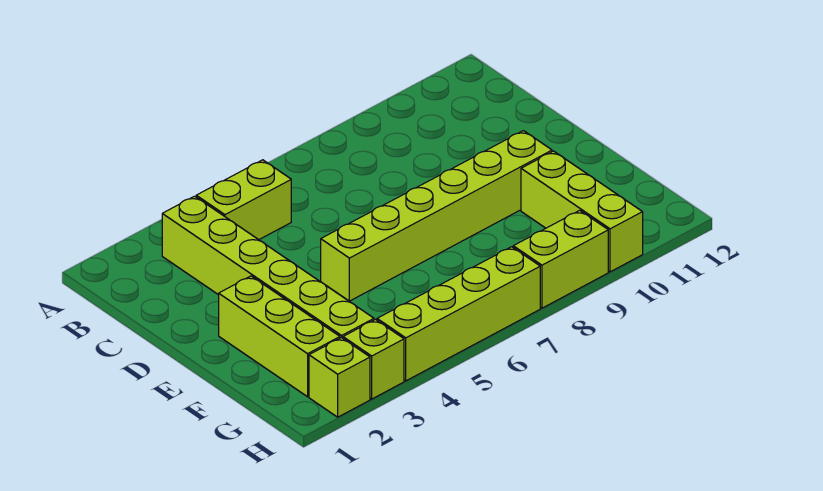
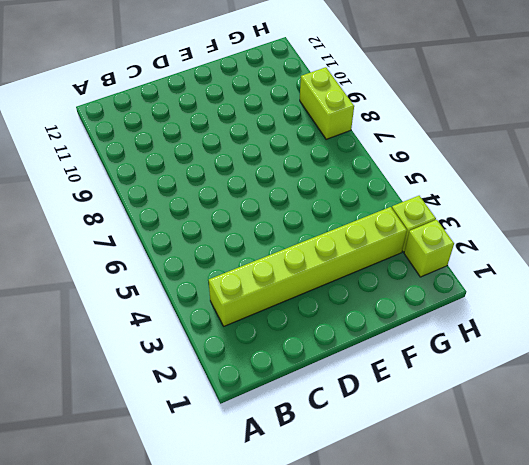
none -> lime brick B4:B5 level 1
none -> lime brick E2:G2 level 1

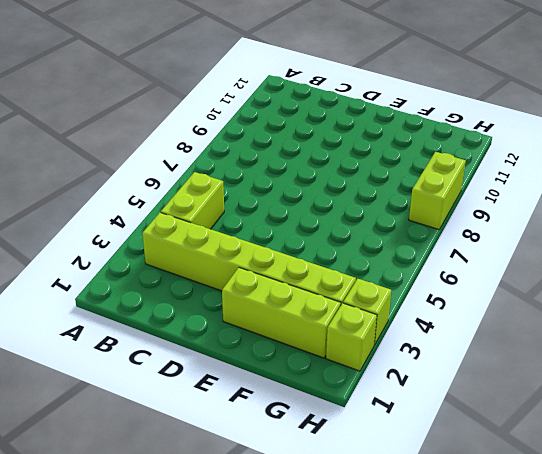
none -> lime brick E5:E10 level 1
none -> lime brick F10:H10 level 1

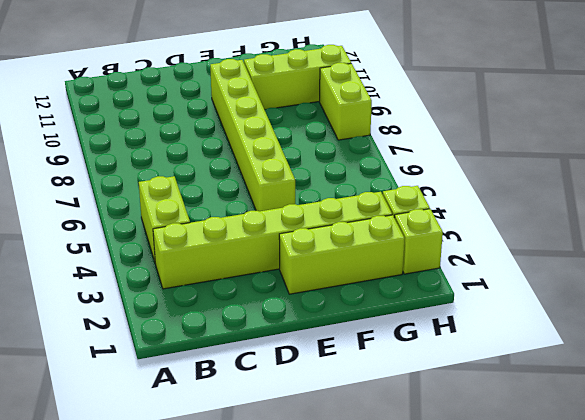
none -> lime brick H4:H7 level 1

